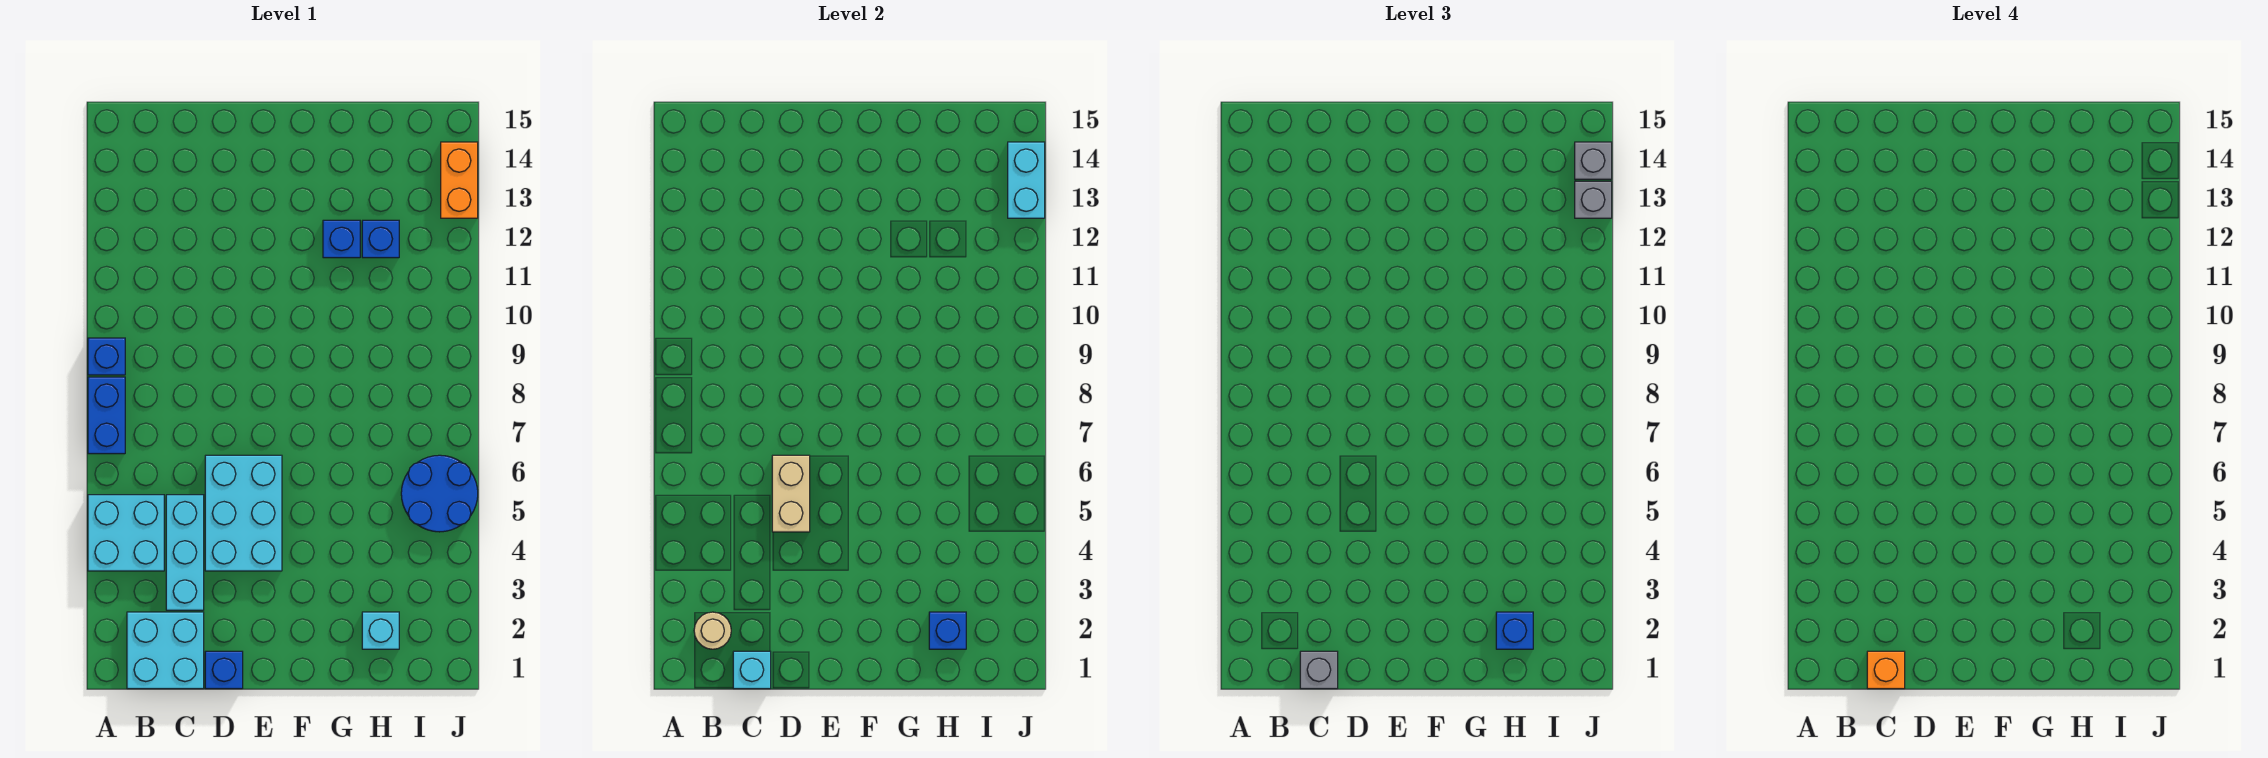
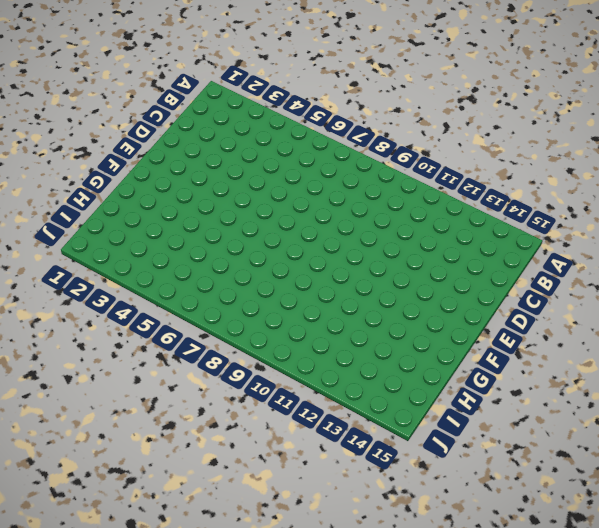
none -> cyan brick A4:B5 level 1
none -> blue brick A7:A8 level 1
none -> blue brick A9 level 1

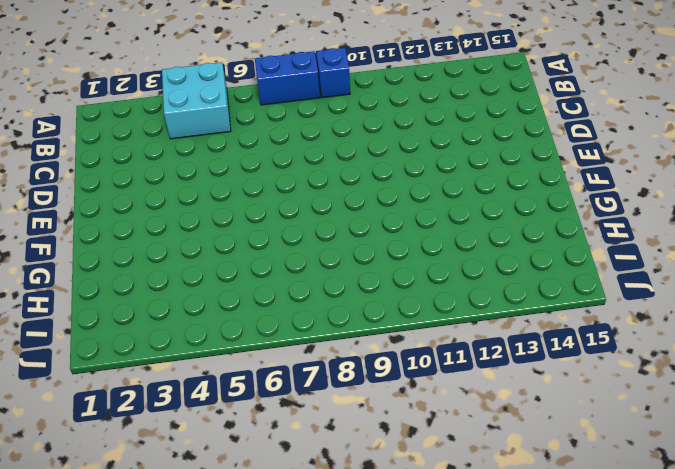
none -> cyan brick B1:C2 level 1
none -> cyan brick C3:C5 level 1
none -> blue brick D1 level 1

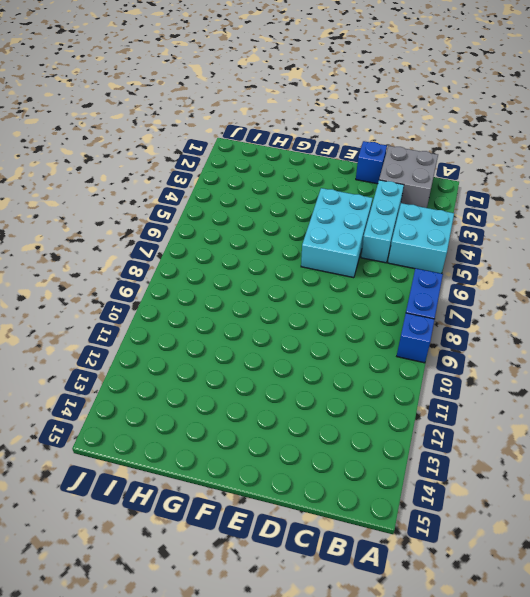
grey brick B1:C2 level 1 -> cyan brick B1:C2 level 1
none -> blue brick G12 level 1
none -> cyan brick H2 level 1
none -> blue brick H12 level 1

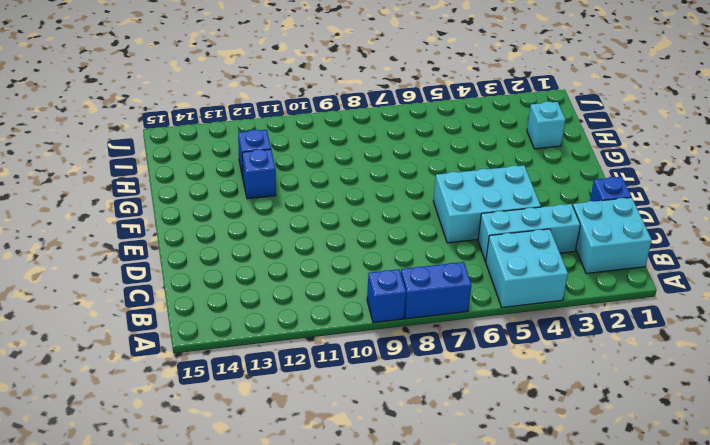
none -> blue round brick I5:J6 level 1
none -> orange brick J13:J14 level 1
none -> tan round brick B2 level 2

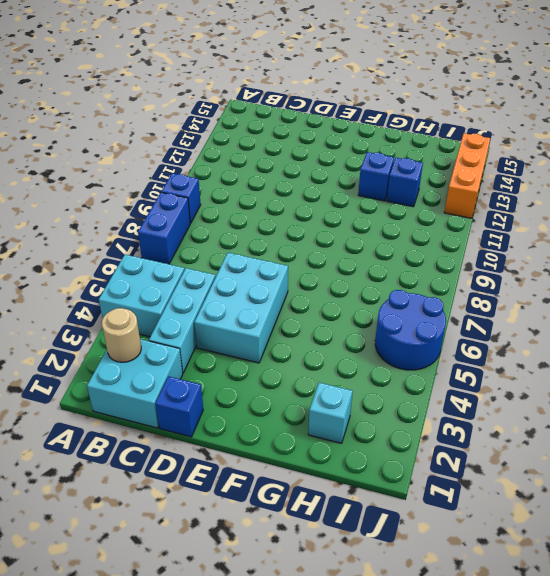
orange brick J12:J14 level 1 -> orange brick J13:J14 level 1
none -> cyan brick C1 level 2
none -> tan brick D5:D6 level 2
none -> blue brick H2 level 2

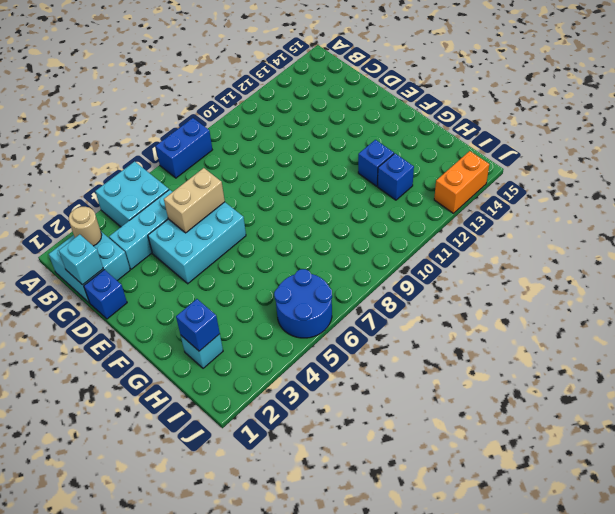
none -> blue brick A9 level 1
none -> cyan brick J13:J14 level 2
none -> grey brick C1 level 3

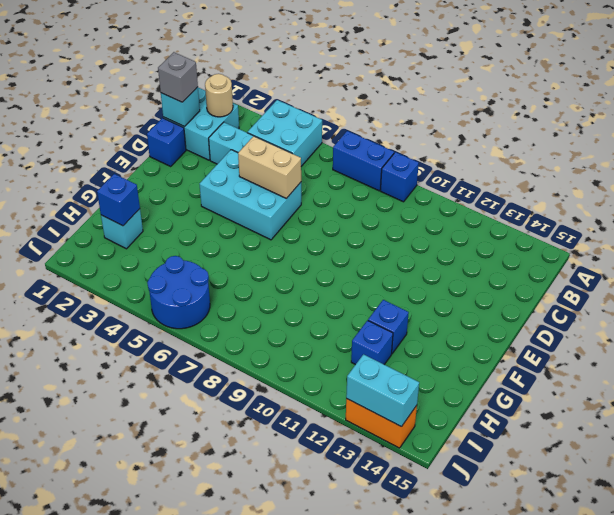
none -> blue brick H2 level 3
none -> grey brick J13 level 3
none -> grey brick J14 level 3

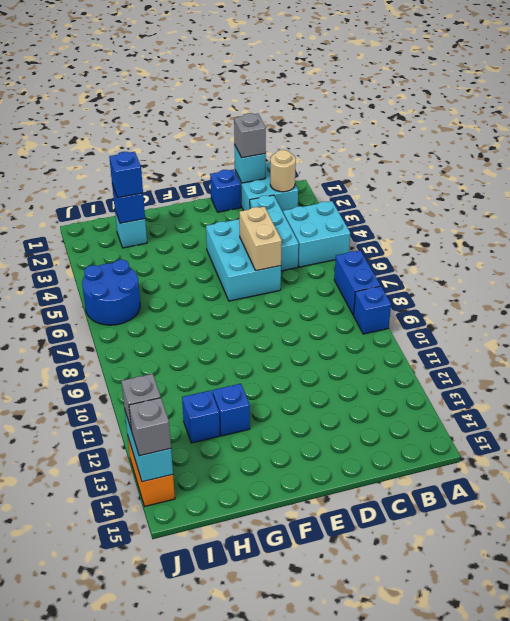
none -> orange brick C1 level 4

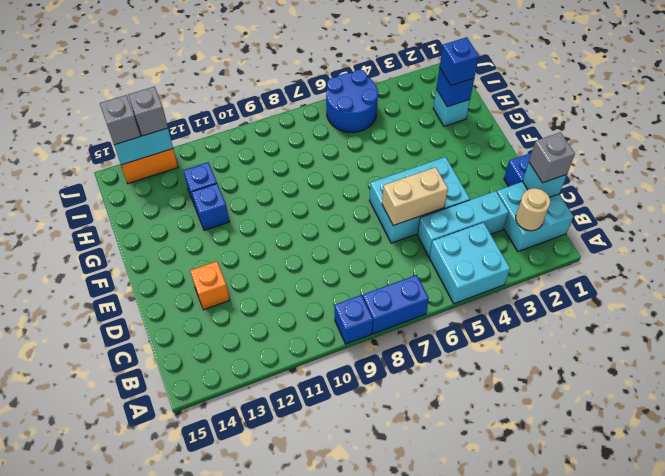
orange brick D13 level 1 -> orange brick C1 level 4

